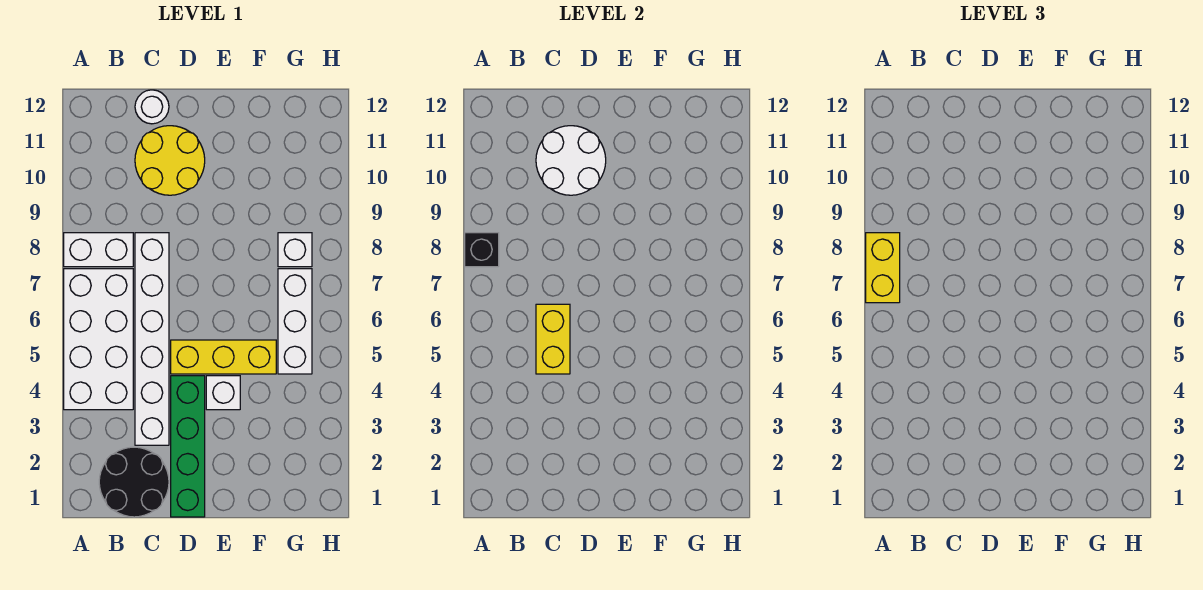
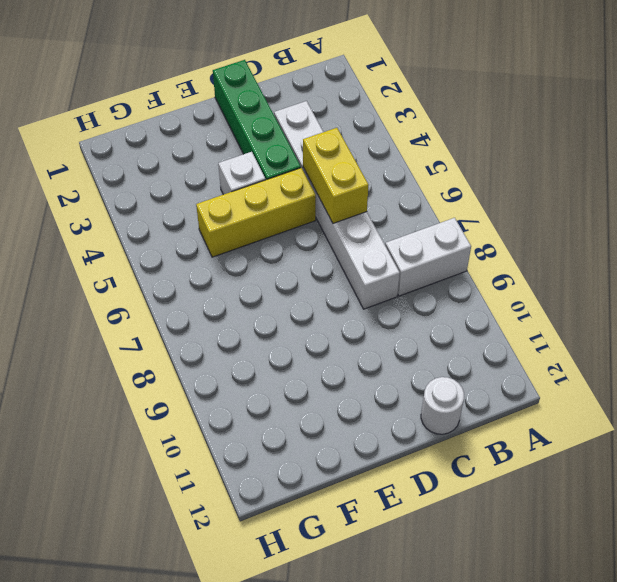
none -> white brick A4:B7 level 1
none -> black round brick B1:C2 level 1
none -> yellow round brick C10:D11 level 1

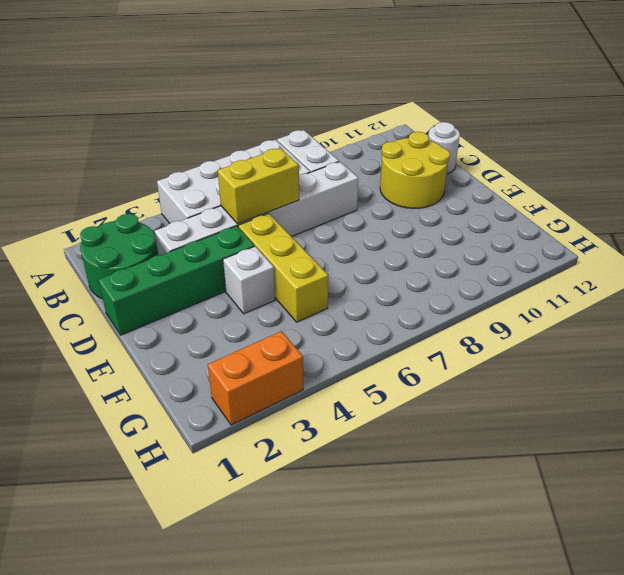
green round brick B1:C2 level 1 -> black round brick B1:C2 level 1
orange brick H2:H3 level 1 -> none
none -> white brick G5:G7 level 1
none -> white brick G8 level 1
none -> black brick A8 level 2

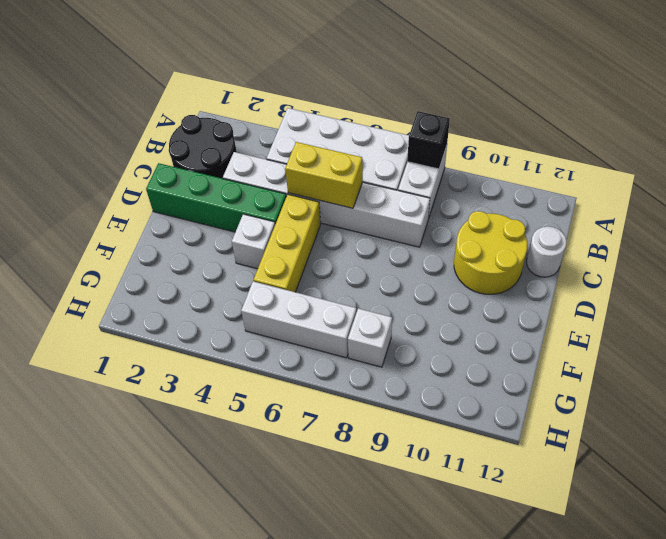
none -> white round brick C10:D11 level 2
none -> yellow brick A7:A8 level 3

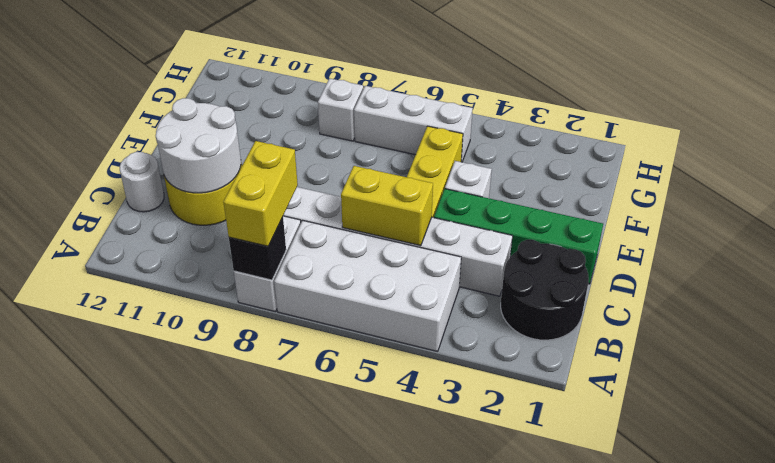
yellow brick A8:B8 level 3 -> yellow brick A7:A8 level 3

